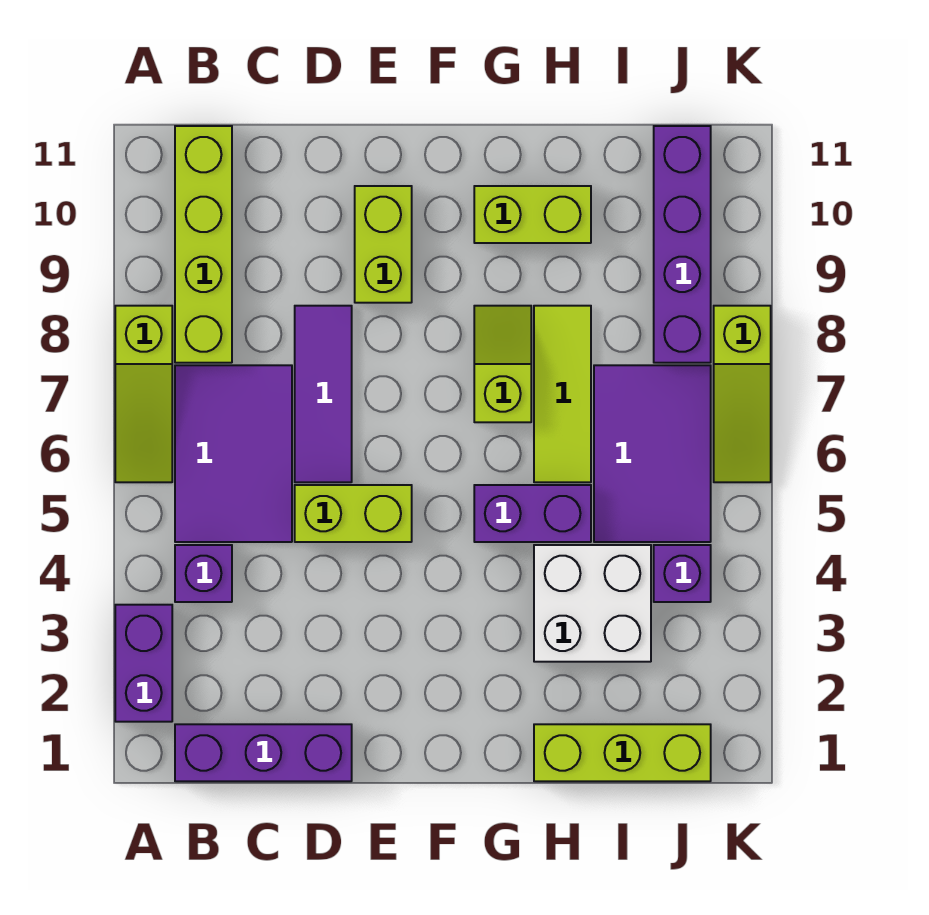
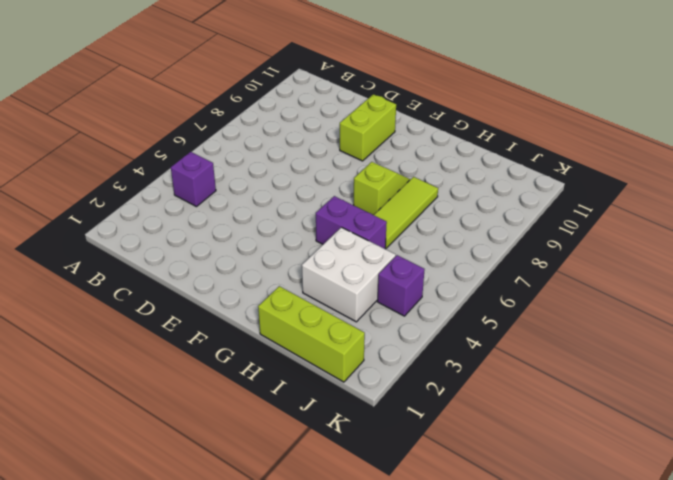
none -> purple brick A2:A3 level 1
none -> lime slope A6:A8 level 1 top 8
none -> purple brick B1:D1 level 1

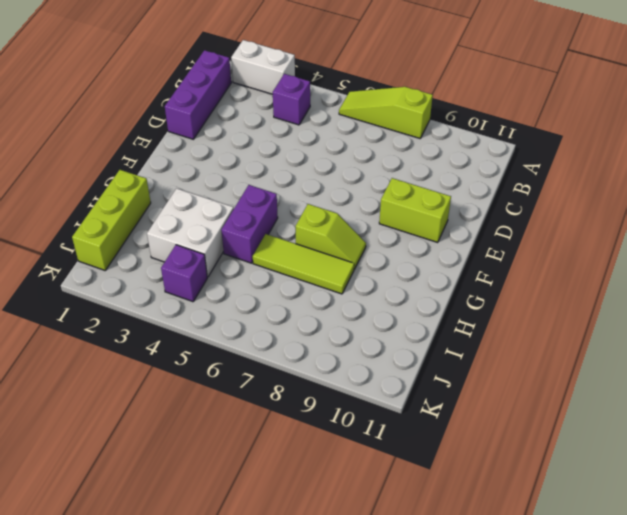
white brick A2:A3 level 1 -> purple brick A2:A3 level 1
none -> purple tile B5:C7 level 1
none -> lime brick B8:B11 level 1
none -> lime brick D5:E5 level 1

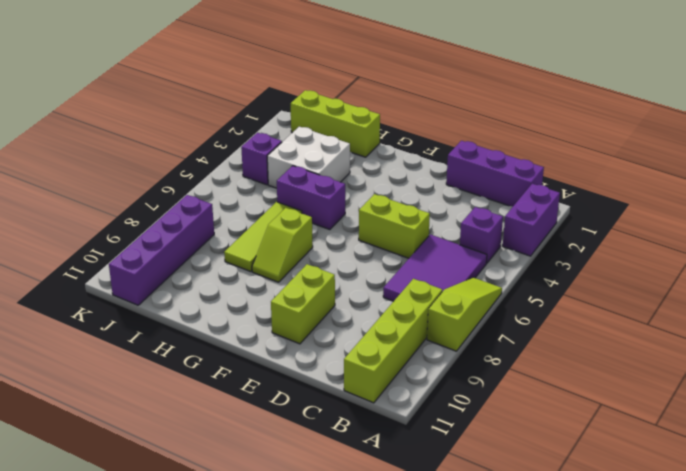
none -> purple tile D6:D8 level 1
none -> lime brick G10:H10 level 1
none -> purple tile I5:J7 level 1

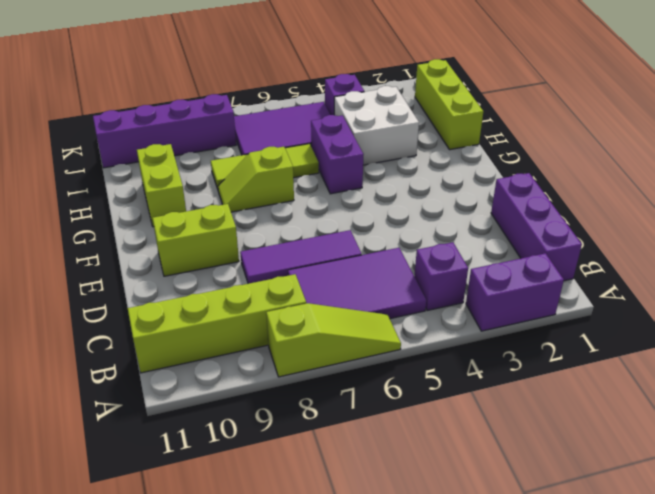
none -> lime brick D5:E5 level 1
none -> lime slope K6:K8 level 1 top 8

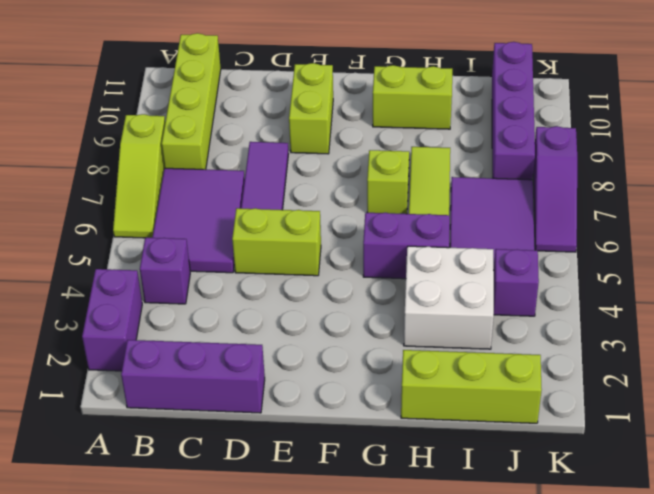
purple slope K6:K8 level 1 top 8 -> lime slope K6:K8 level 1 top 8

